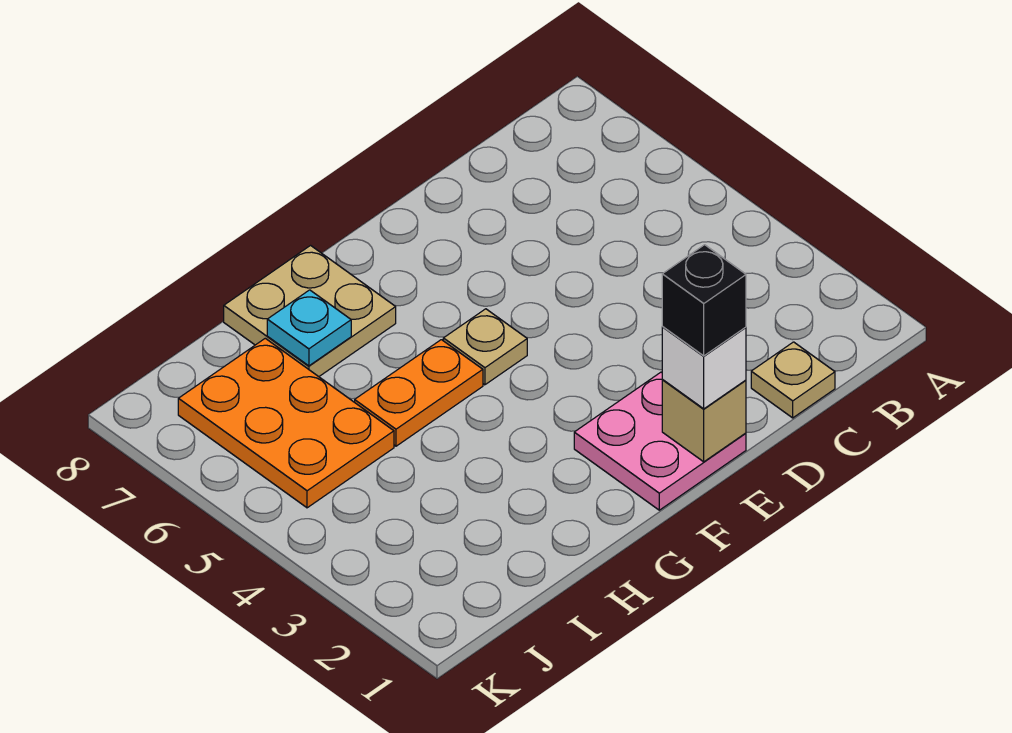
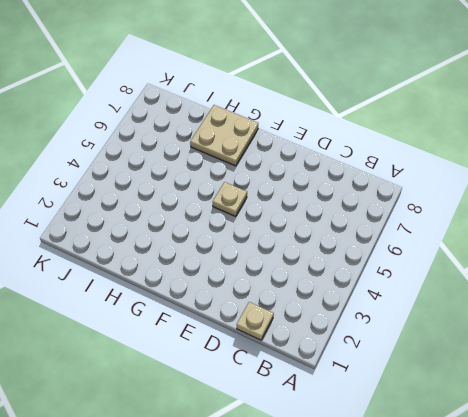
none -> pink plate E1:F2 level 1
none -> orange plate G5:H5 level 1

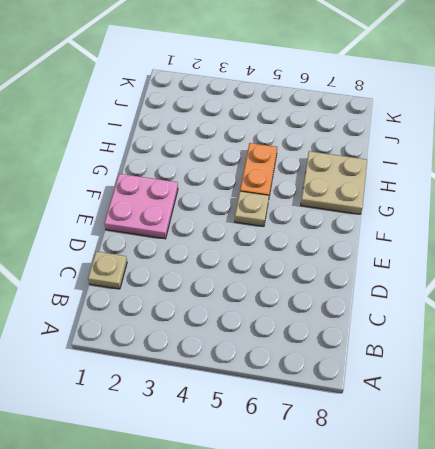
none -> orange plate I5:J7 level 1
none -> tan brick E1 level 2

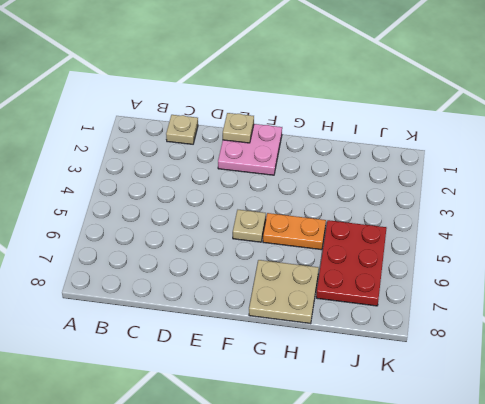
tan plate E1 level 2 -> tan brick E1 level 2
red plate I5:J7 level 1 -> orange plate I5:J7 level 1
none -> cyan plate H7 level 2
none -> white brick E1 level 3

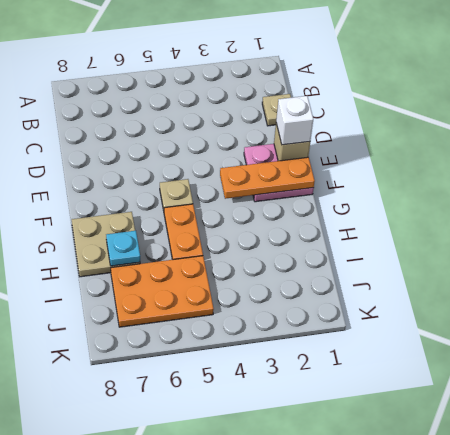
orange plate F1:F3 level 2 -> none
none -> black brick E1 level 4

